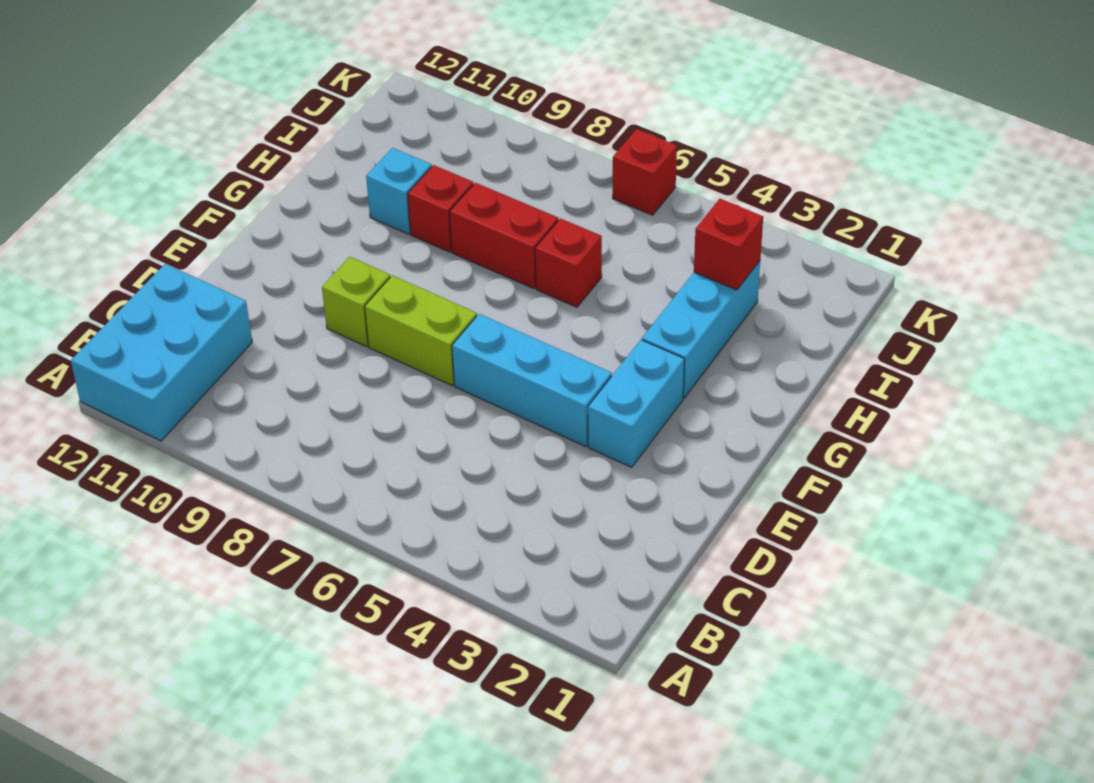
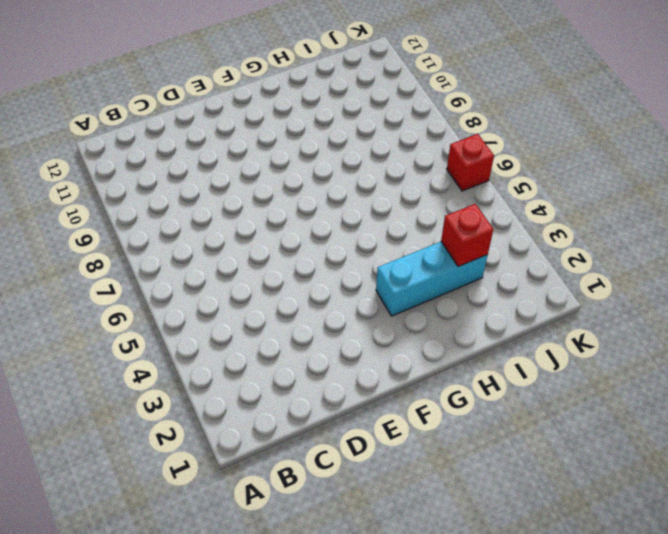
none -> cyan brick A11:C12 level 1
none -> cyan brick E3:F3 level 1
none -> cyan brick E4:E6 level 1

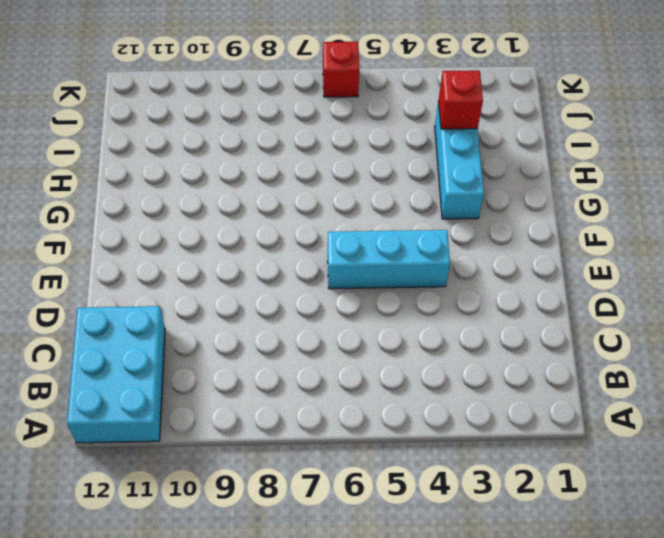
none -> cyan brick E3:F3 level 1
none -> lime brick E7:E8 level 1
none -> lime brick E9 level 1

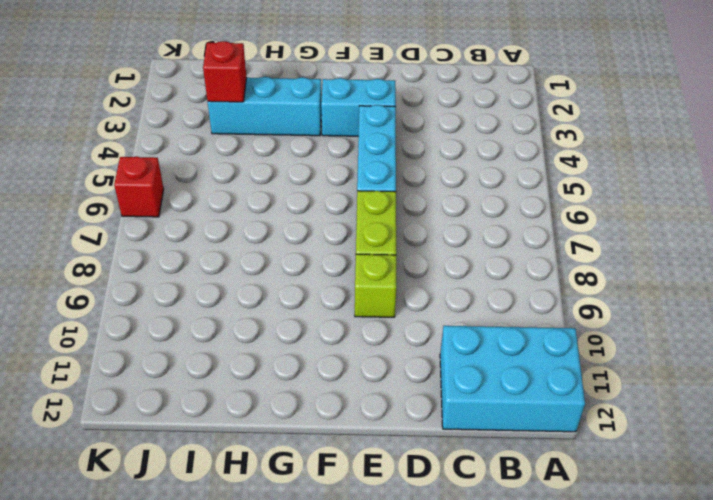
none -> red brick H6 level 1
none -> red brick H7:H8 level 1
none -> red brick H9 level 1

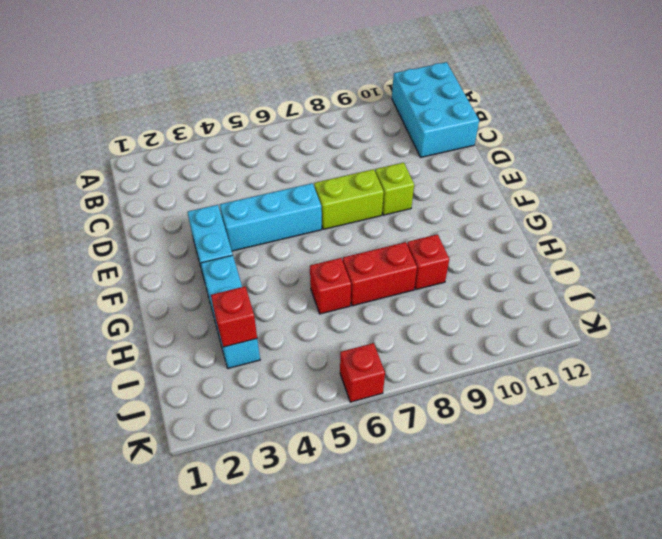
none -> cyan brick H10 level 1

